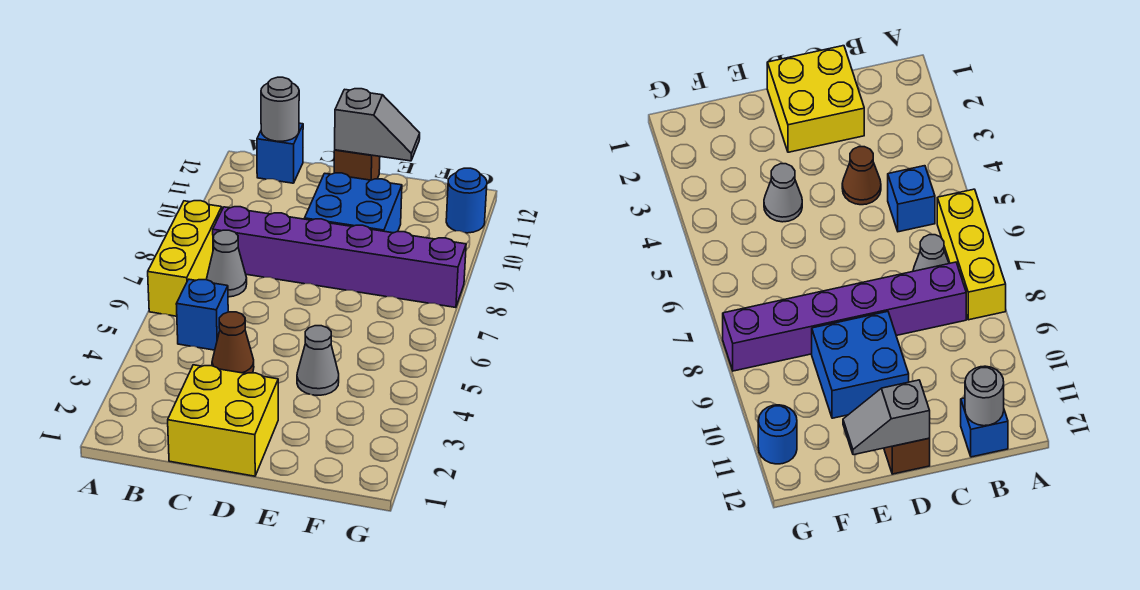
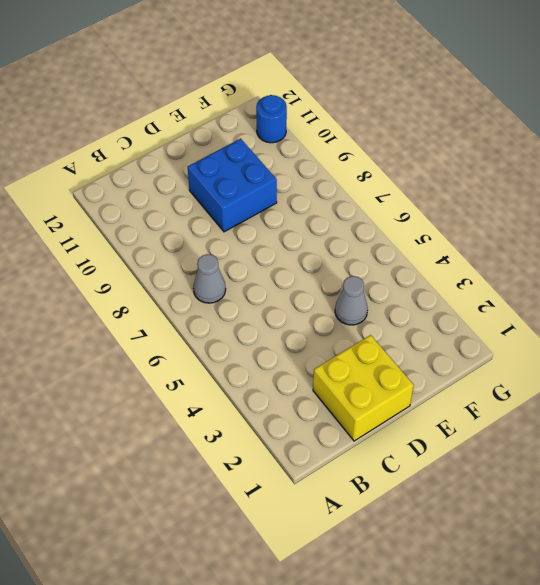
none -> yellow brick A6:A8 level 1
none -> blue brick B5 level 1
none -> purple brick B8:G8 level 1

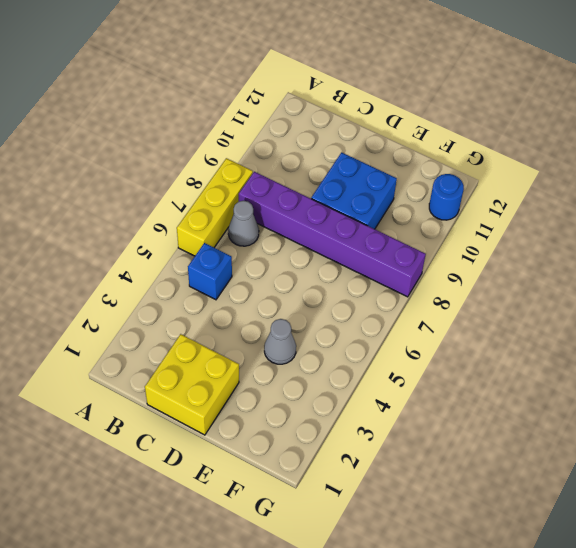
none -> blue brick B12 level 1
none -> brown cone C4 level 1
none -> brown brick D12 level 1

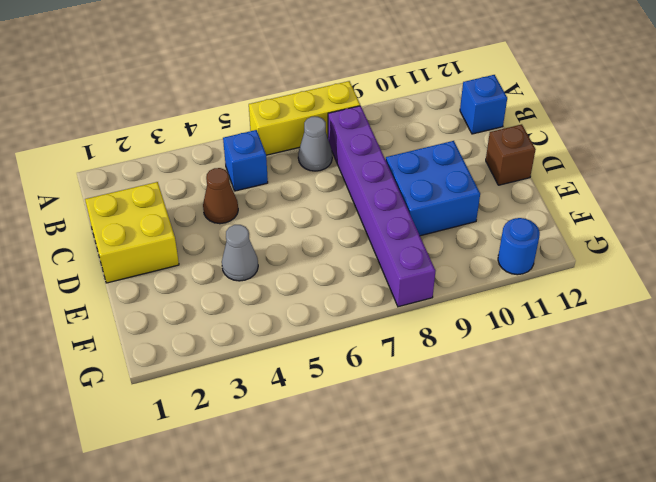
none -> grey round brick B12 level 2
none -> grey slope D12:E12 level 2 top D

